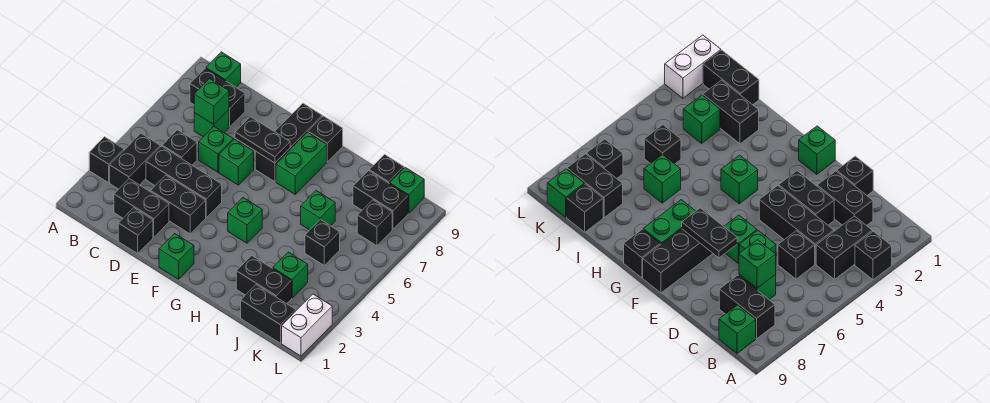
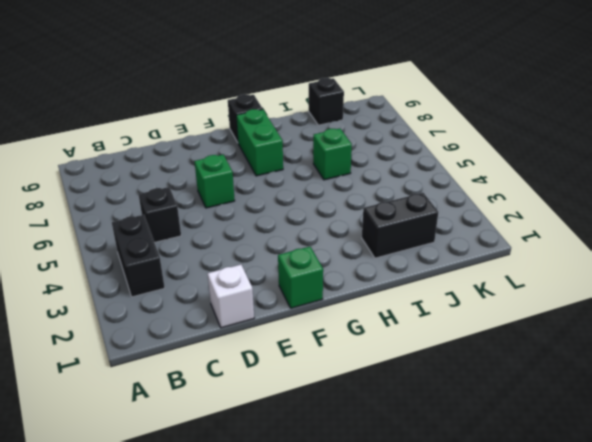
white brick D1 level 1 -> black brick D1 level 1
none -> black brick A3 level 1
none -> black brick B8:C8 level 1
none -> green brick B9 level 1

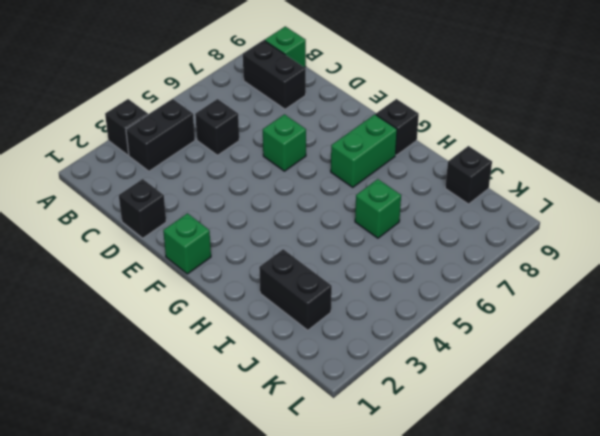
none -> black brick C2:D2 level 1
none -> black brick C4:E4 level 1
none -> green brick C7 level 1

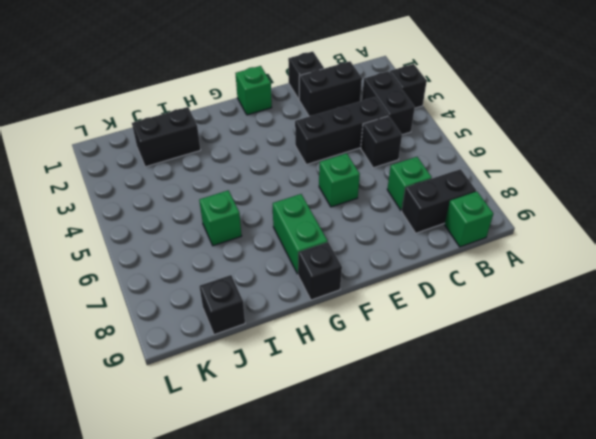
none -> black brick D3:E3 level 1
none -> green brick D6 level 1
none -> black brick F7:F9 level 1

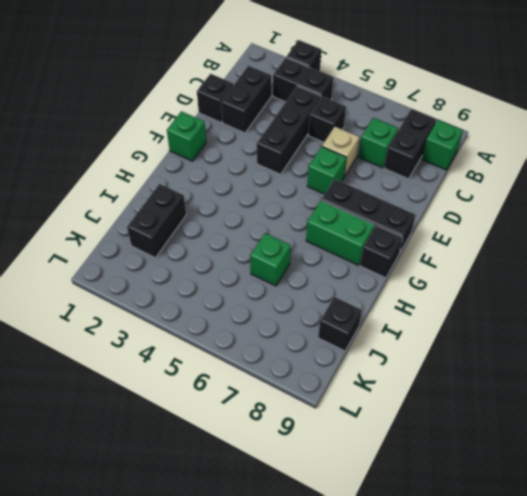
tan brick D6 level 1 -> green brick D6 level 1
none -> black brick D3:E3 level 1
none -> green brick G4 level 1
none -> black brick J1:K1 level 1

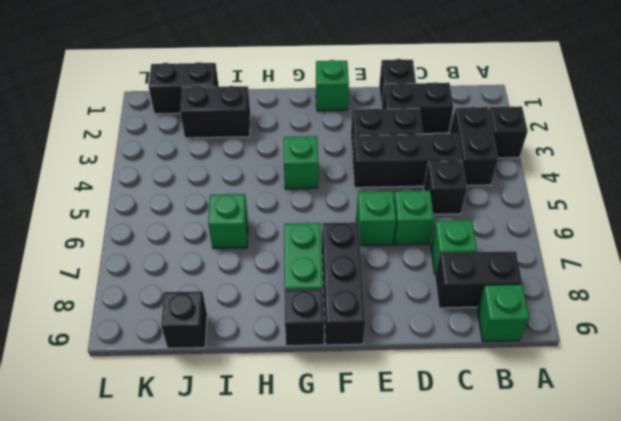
none -> green brick J3 level 1
none -> black brick J5 level 1
none -> black brick J8:K8 level 1

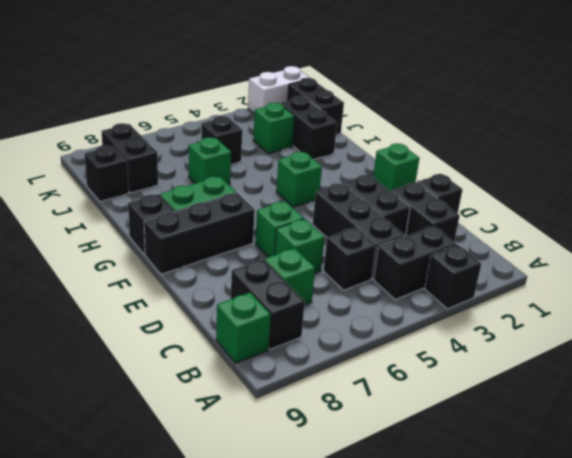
none -> black brick K7 level 1
none -> green brick K9 level 1
none -> green brick C7 level 2

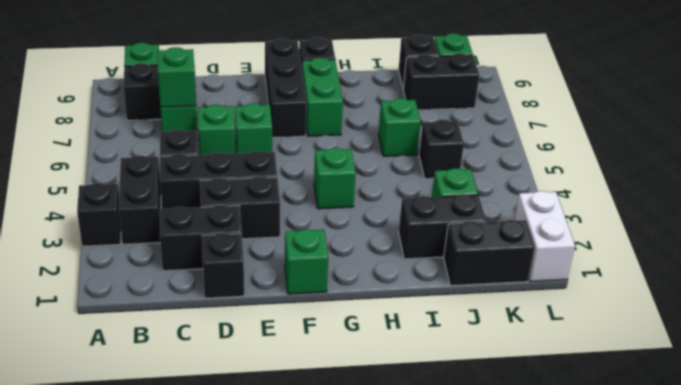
none -> black brick K7 level 1
none -> black plate E7:F7 level 2

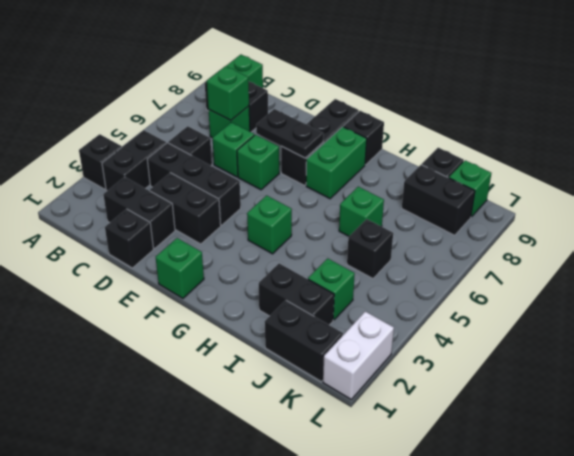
none -> black brick K7 level 1

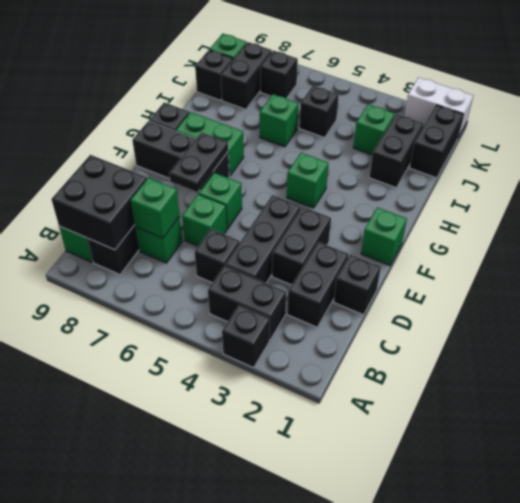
black brick B8:C9 level 2 -> none

